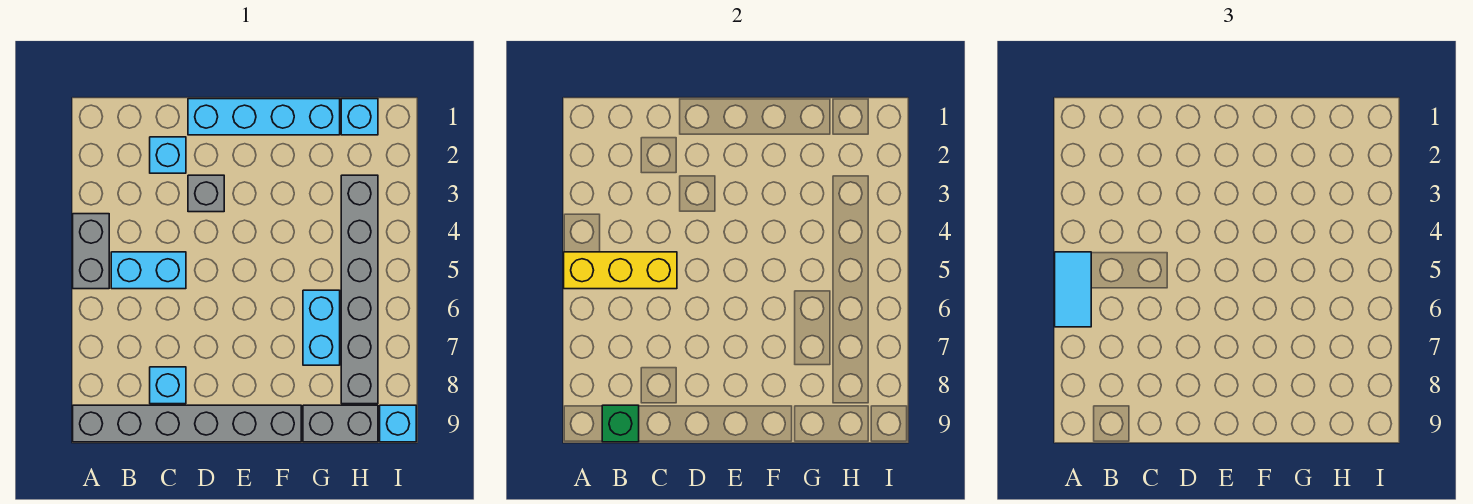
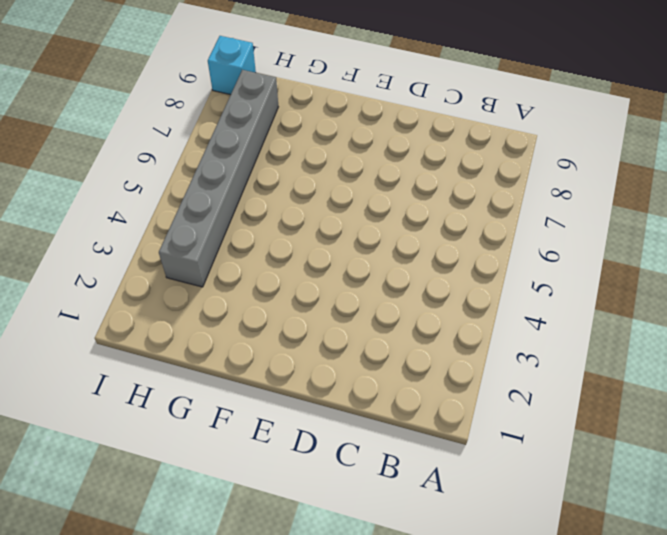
none -> grey brick A4:A5 level 1
none -> grey brick A9:F9 level 1
none -> cyan brick B5:C5 level 1

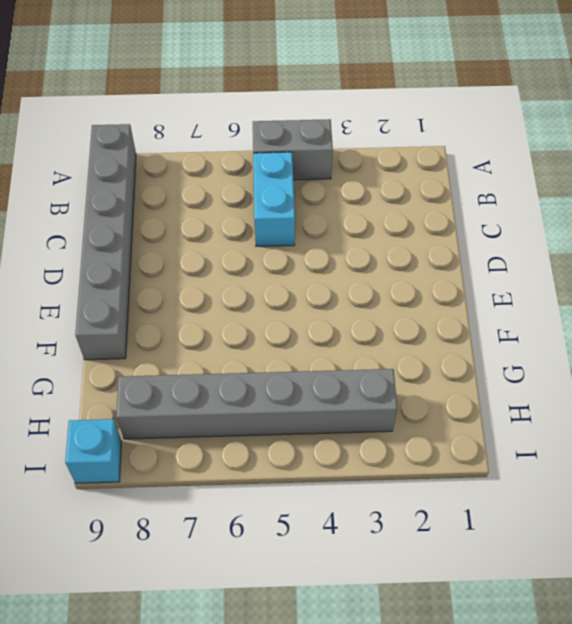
none -> cyan brick C2 level 1
none -> cyan brick C8 level 1
none -> cyan brick D1:G1 level 1

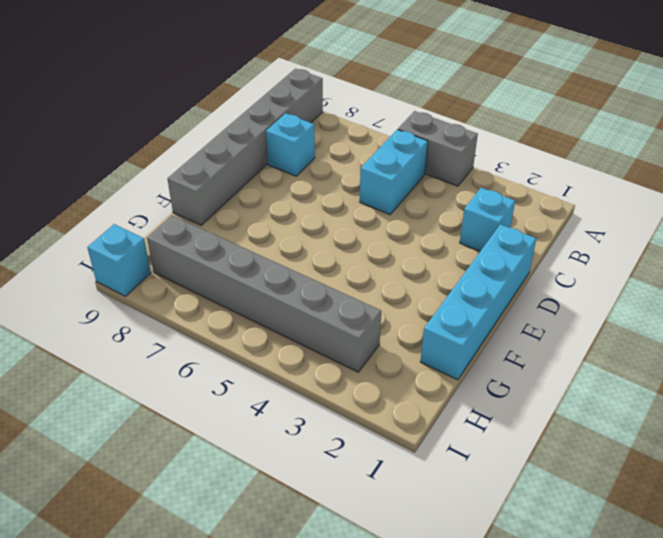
none -> grey brick D3 level 1
none -> cyan brick G6:G7 level 1
none -> grey brick G9:H9 level 1

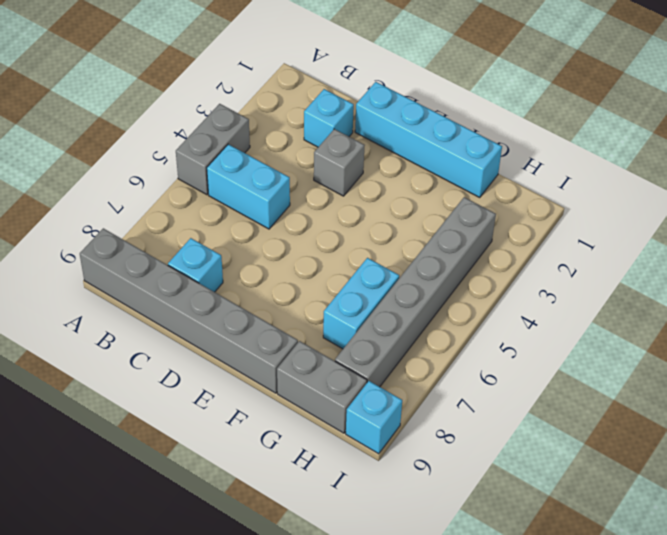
none -> cyan brick H1 level 1
none -> yellow brick A5:C5 level 2
none -> green brick B9 level 2

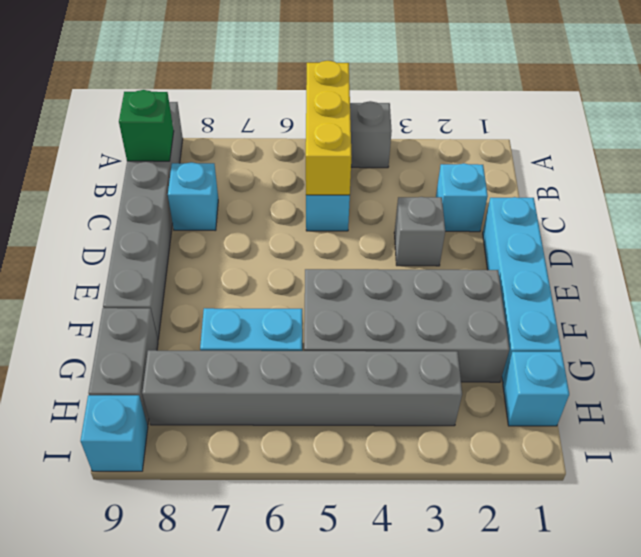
grey brick F2:G5 level 1 -> none
none -> cyan tile A5:A6 level 3

